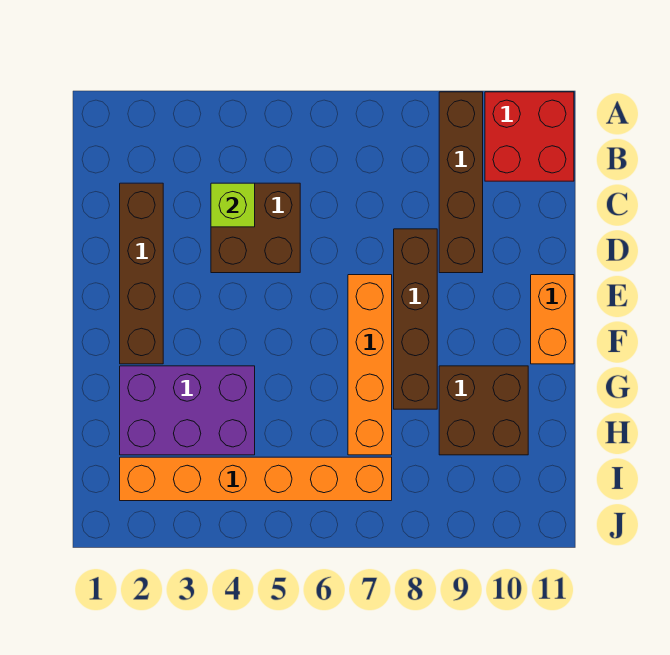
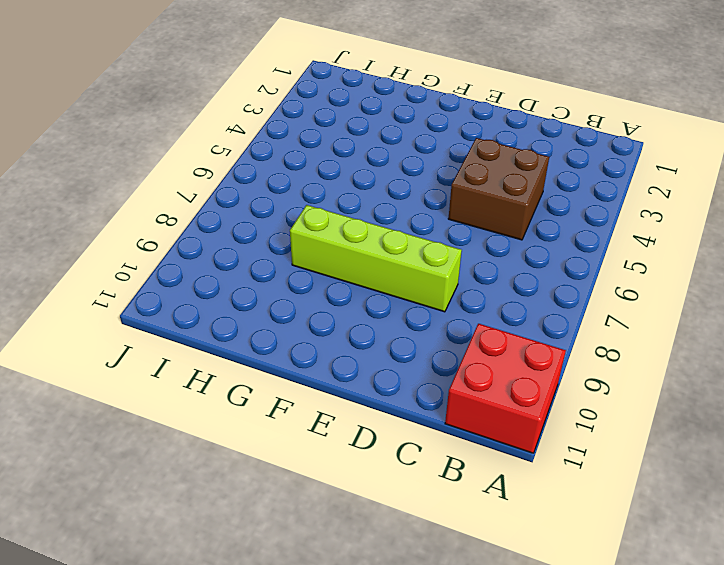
lime brick D8:G8 level 1 -> brown brick D8:G8 level 1
none -> brown brick A9:D9 level 1
none -> brown brick C2:F2 level 1

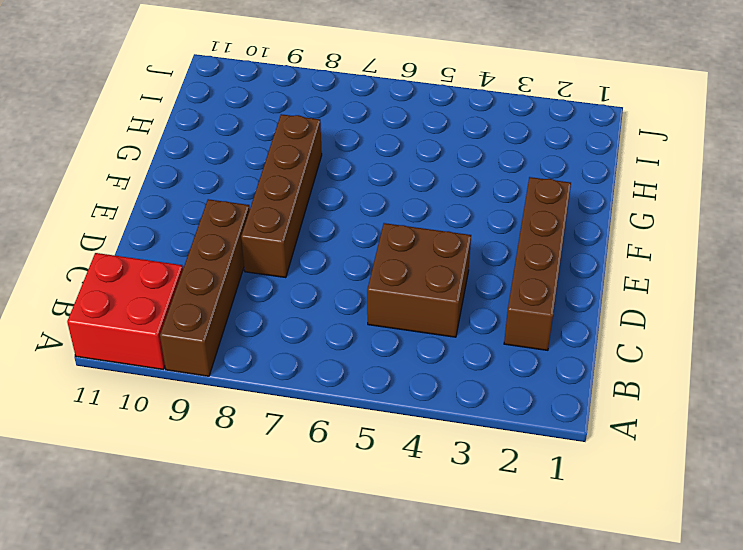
none -> orange brick E7:H7 level 1
none -> orange brick E11:F11 level 1

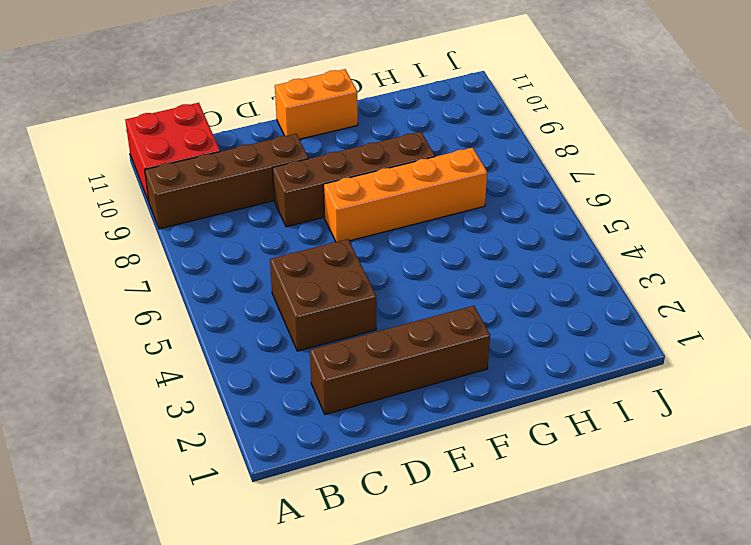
none -> purple brick G2:H4 level 1
none -> brown brick G9:H10 level 1

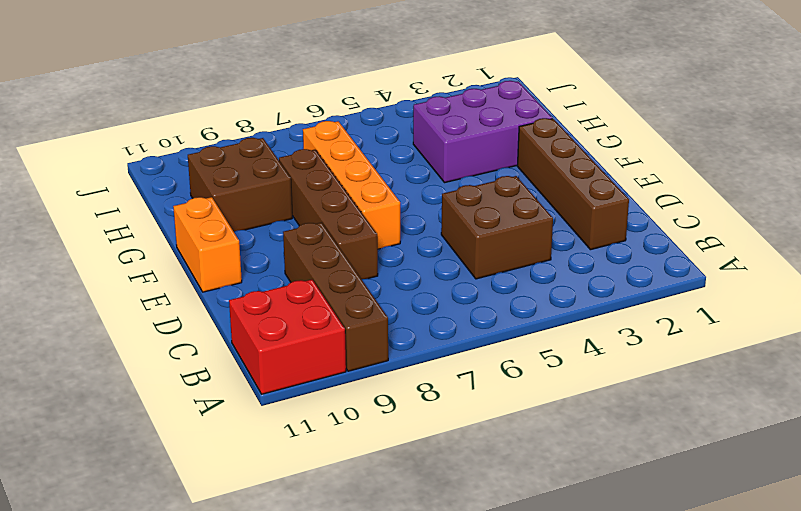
none -> orange brick I2:I7 level 1
none -> lime brick C4 level 2

